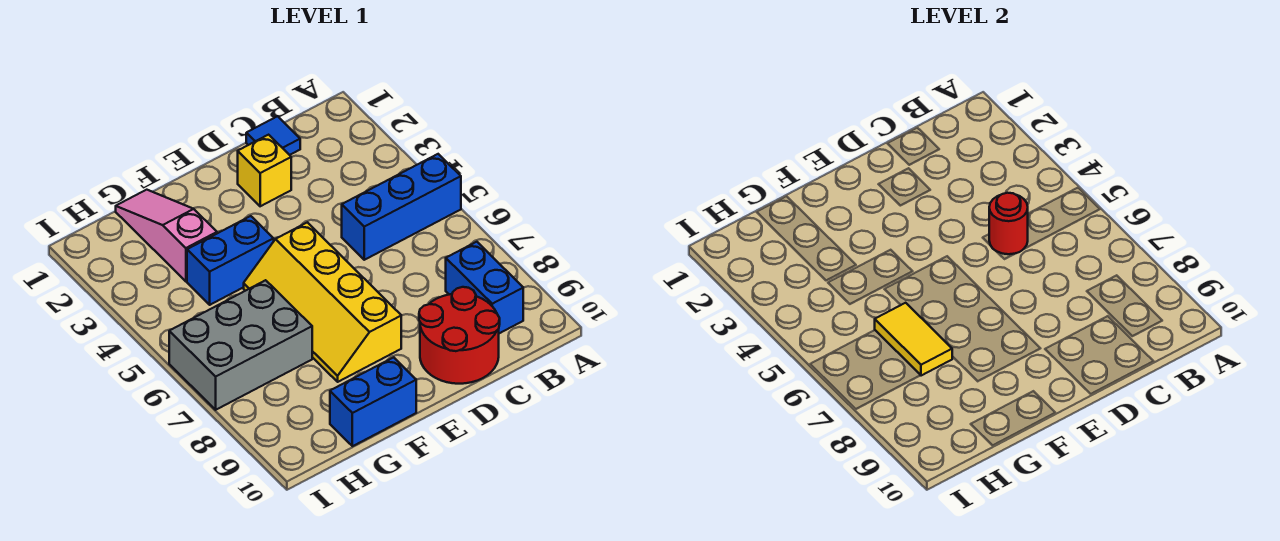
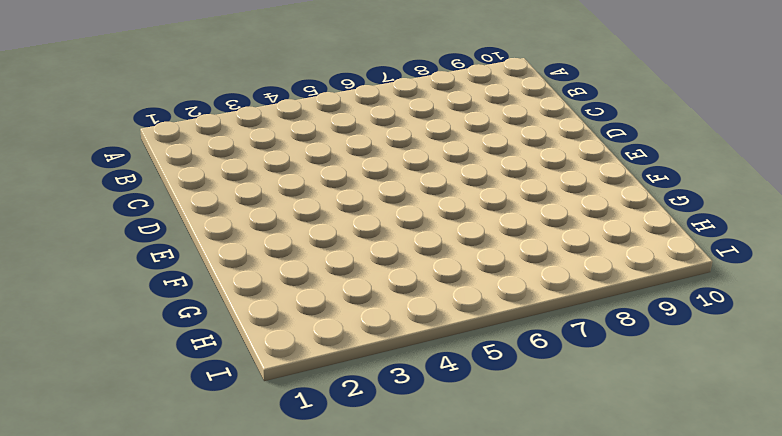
none -> blue brick A5:C5 level 1
none -> blue brick B8:B9 level 1
none -> blue tile C1 level 1

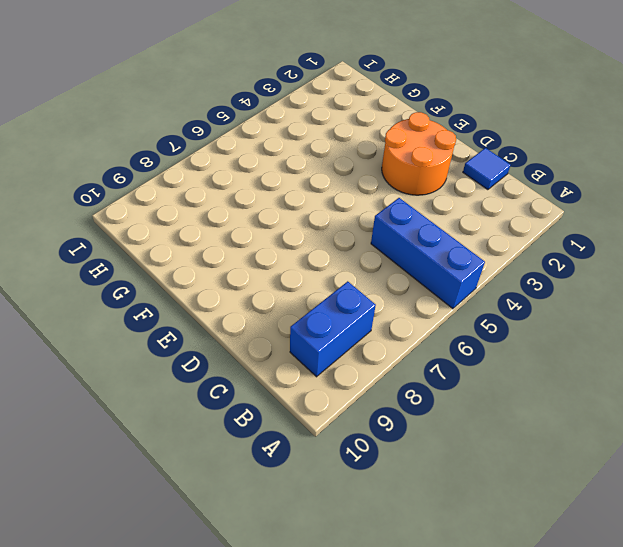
orange round brick D2:E3 level 1 -> yellow brick D2 level 1
none -> red round brick C9:D10 level 1
none -> yellow slope E5:F8 level 1 top E
none -> blue brick F4:G4 level 1

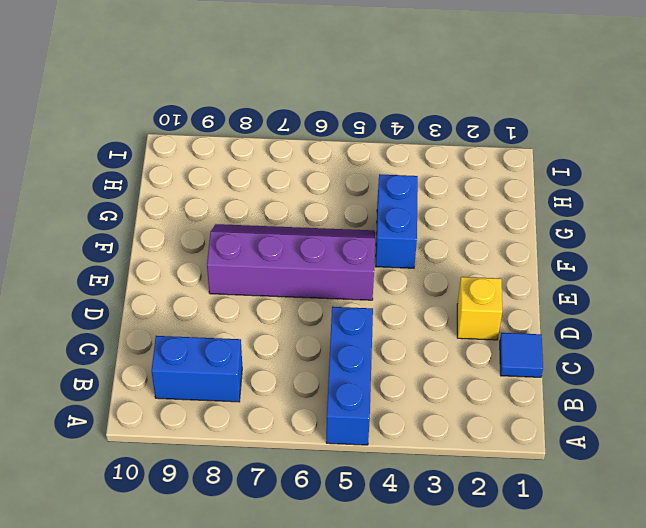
purple slope E5:F8 level 1 top E -> yellow slope E5:F8 level 1 top E
none -> red round brick C9:D10 level 1
none -> blue brick F10:G10 level 1
none -> pink slope G1:G3 level 1 top 3

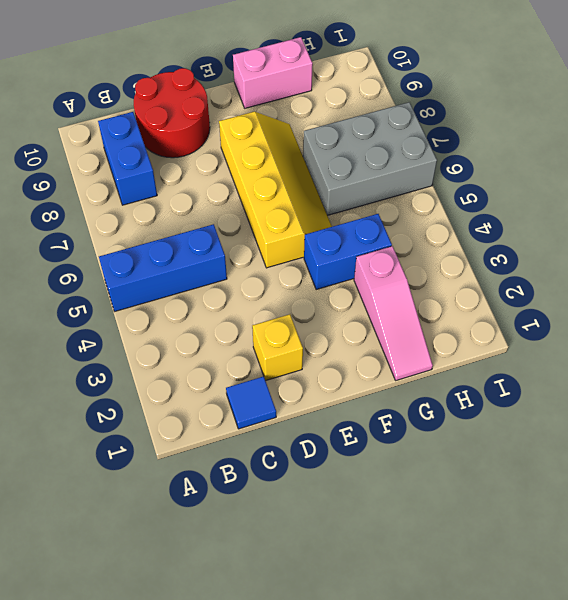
pink brick F10:G10 level 1 -> blue brick F10:G10 level 1
none -> red round brick C5 level 2
none -> yellow tile G6:G7 level 2

